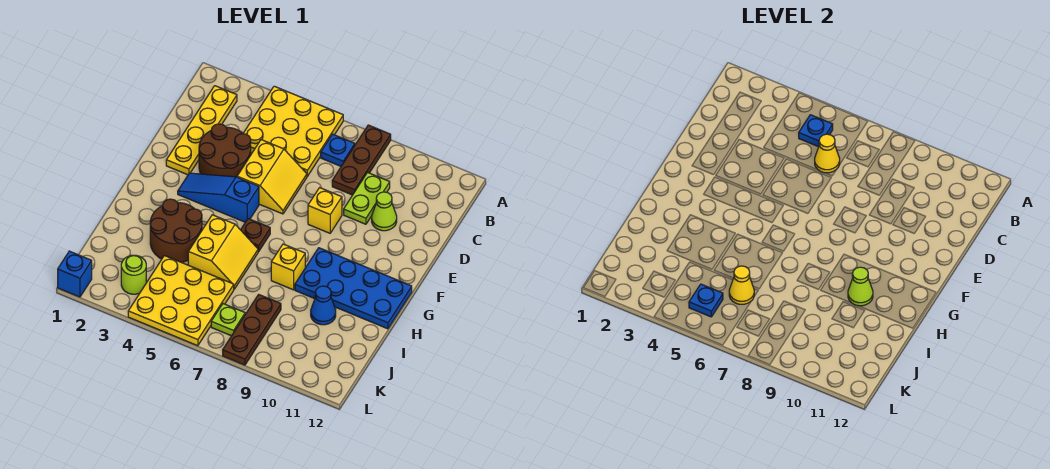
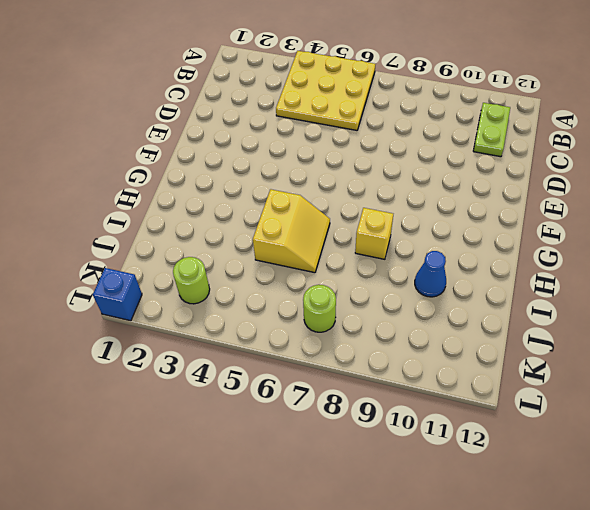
lime plate B11:C11 level 1 -> lime plate C9:D9 level 1
lime round brick K7 level 1 -> lime plate K7 level 1
none -> brown plate A8:C8 level 1
none -> yellow plate B2:E2 level 1
none -> blue plate B7 level 1

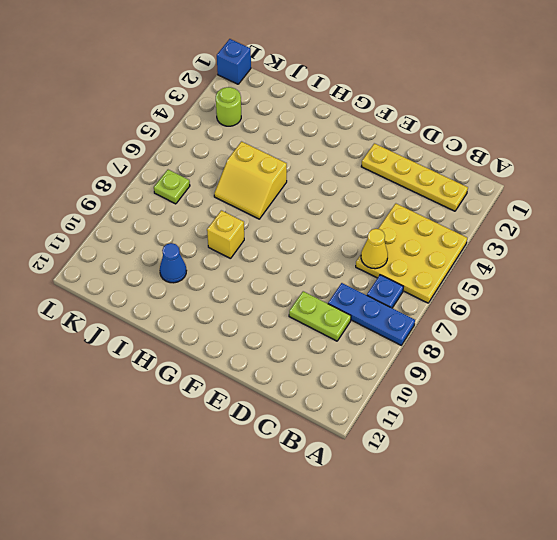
blue plate A8:C8 level 1 -> brown plate A8:C8 level 1
none -> brown round brick D3:E4 level 1
none -> yellow slope D5:E6 level 1 top 5
none -> lime cone D10 level 1

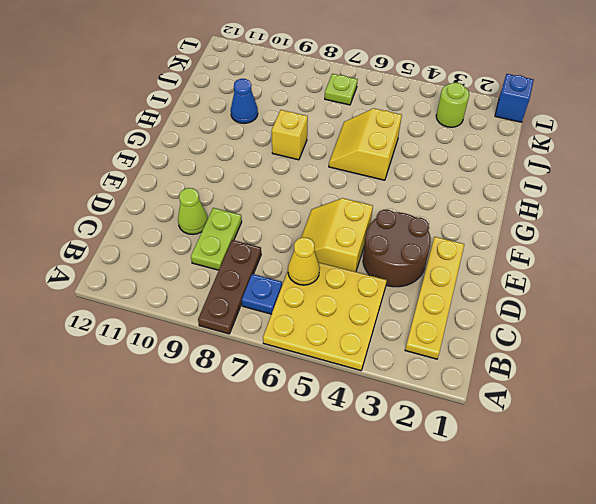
none -> yellow brick E8 level 1
none -> blue slope F3:F5 level 1 top 5
none -> brown plate G6 level 1

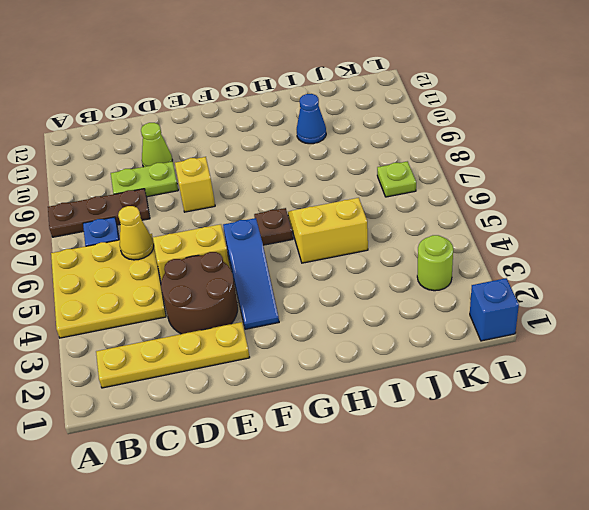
none -> blue plate G9:H12 level 1
none -> brown round brick H3:I4 level 1
none -> yellow brick H8 level 1

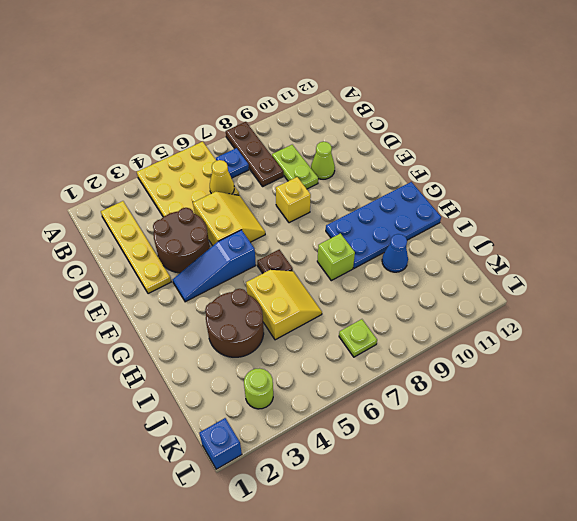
lime brick H8 level 1 -> yellow brick H8 level 1
none -> yellow plate J4:L6 level 1
none -> brown plate J8:L8 level 1
none -> blue plate B5 level 2

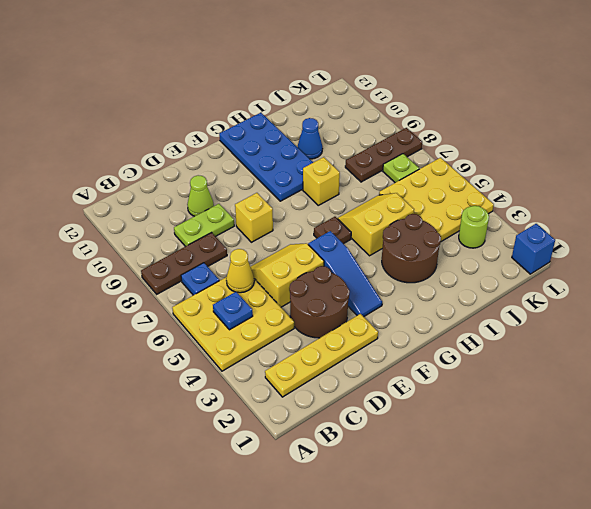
none -> lime cone H10 level 2
none -> yellow cone J6 level 2
none -> blue plate K5 level 2

